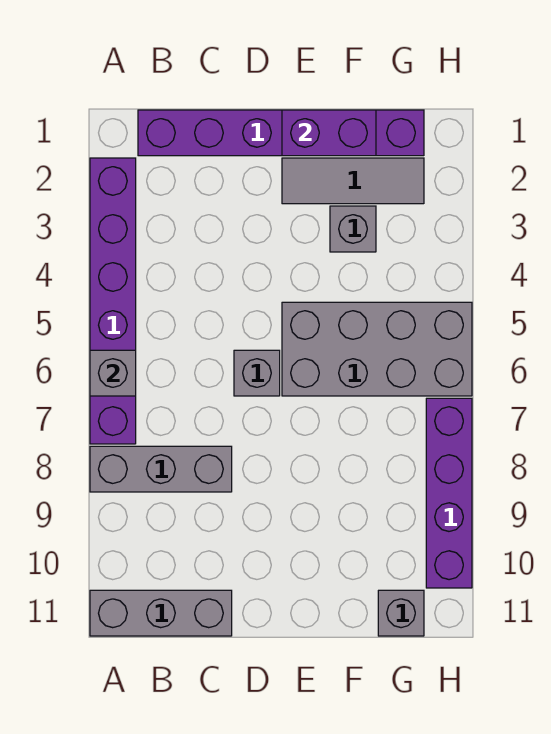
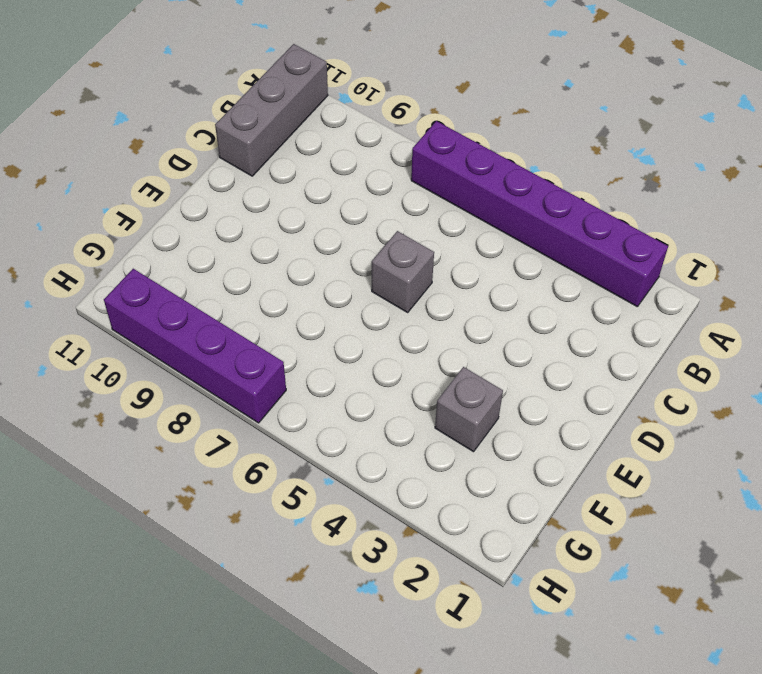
none -> grey brick A8:C8 level 1
none -> purple brick B1:G1 level 1
none -> grey tile E2:G2 level 1

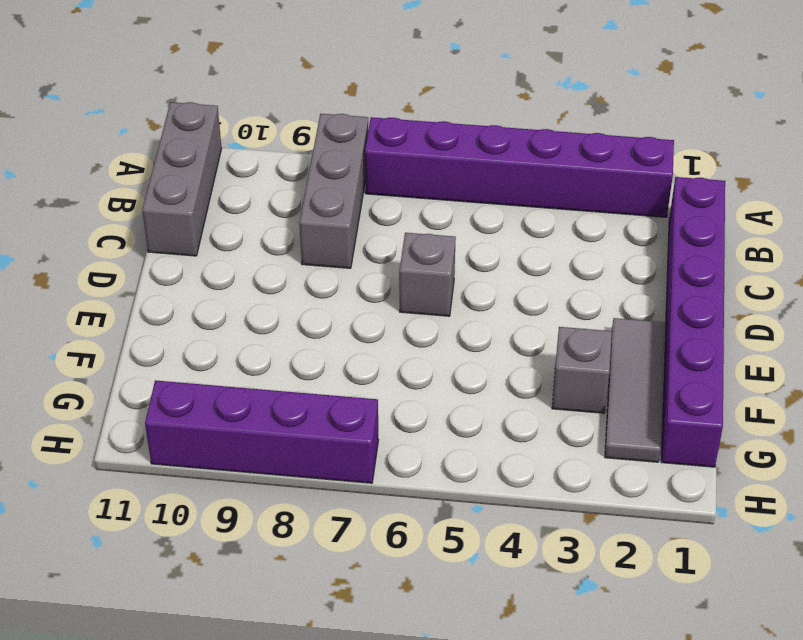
none -> grey brick E5:H6 level 1
none -> grey brick G11 level 1
none -> grey brick A6 level 2

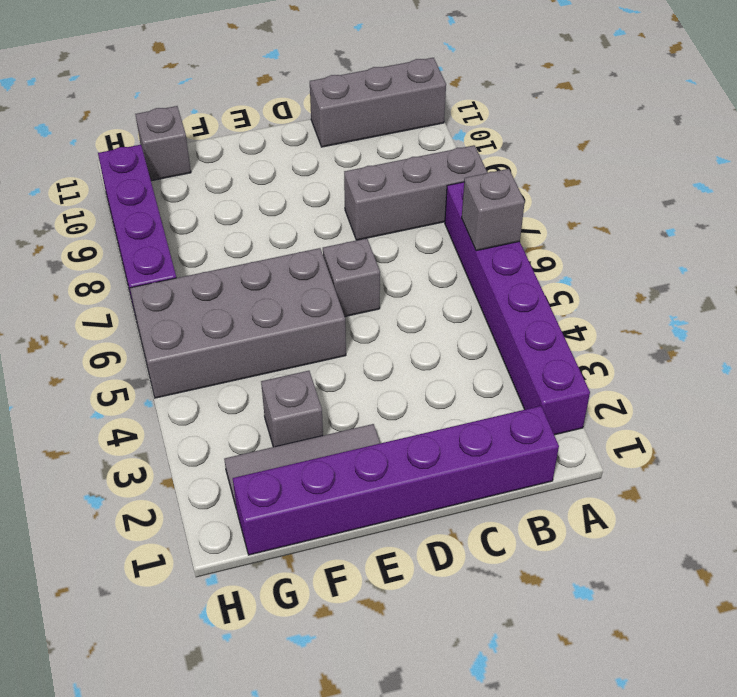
none -> purple brick E1:F1 level 2

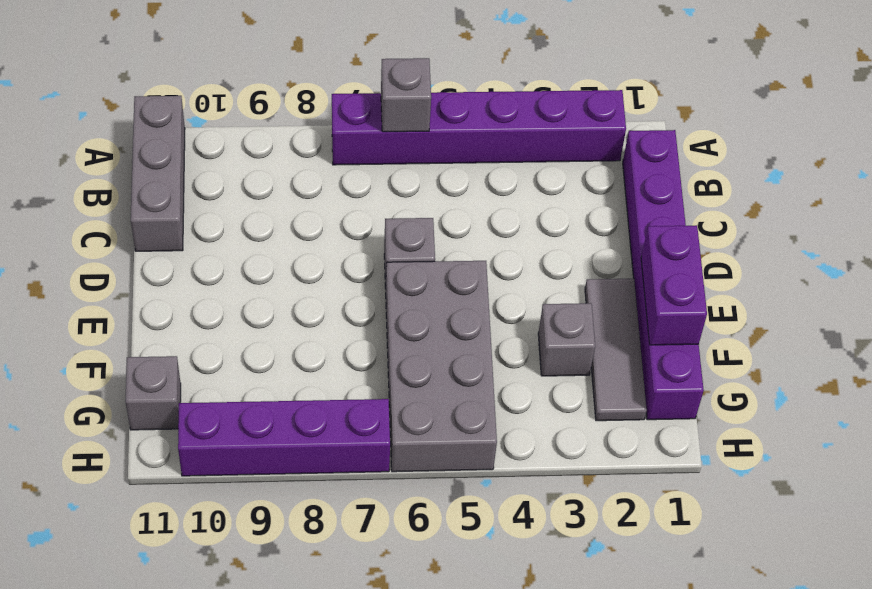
none -> grey brick A8:C8 level 1

